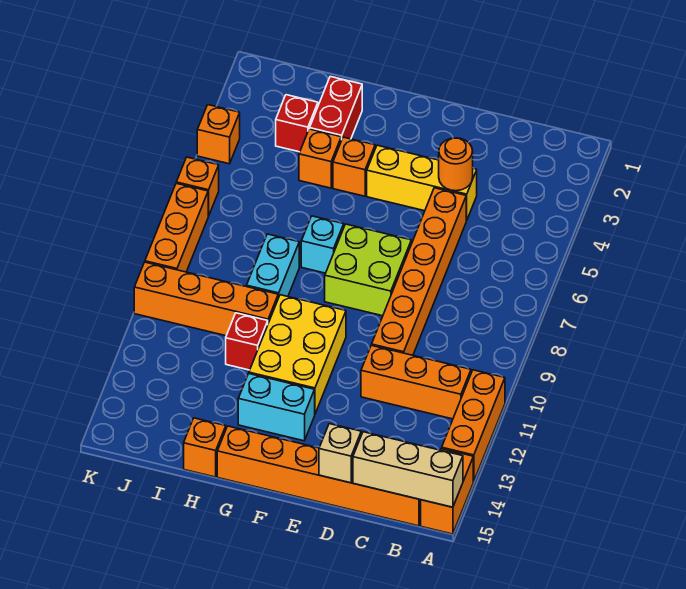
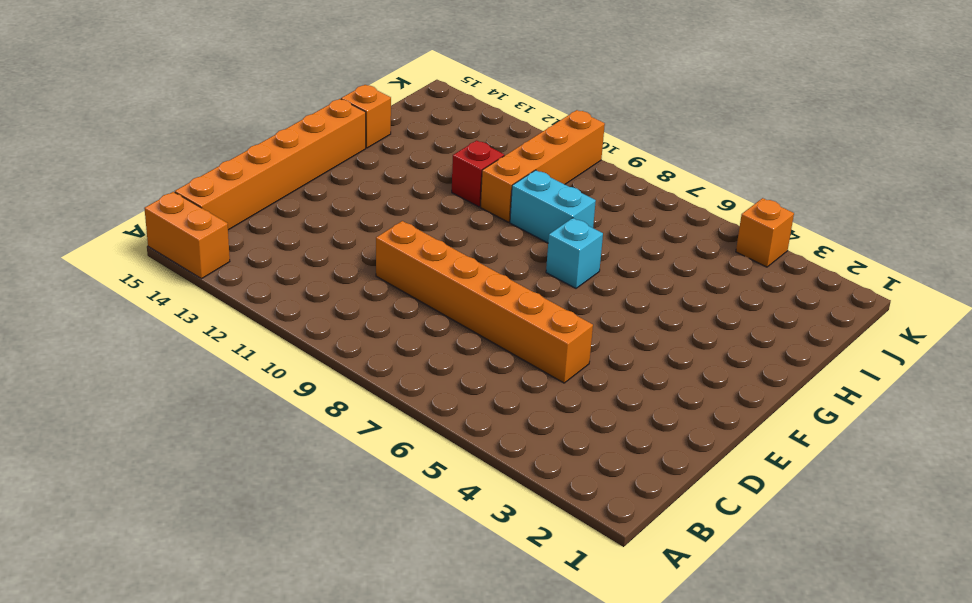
none -> orange brick A11:A13 level 1
none -> orange brick B11:D11 level 1
none -> yellow brick D4:F4 level 1

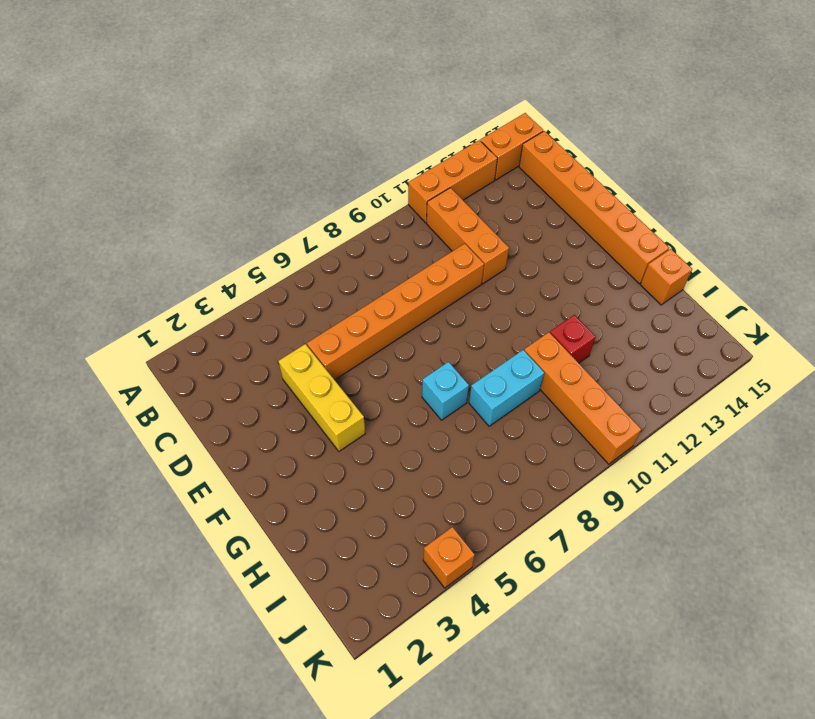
none -> lime brick E7:F8 level 1
none -> yellow brick F10:G12 level 1
none -> cyan brick F13:G13 level 1

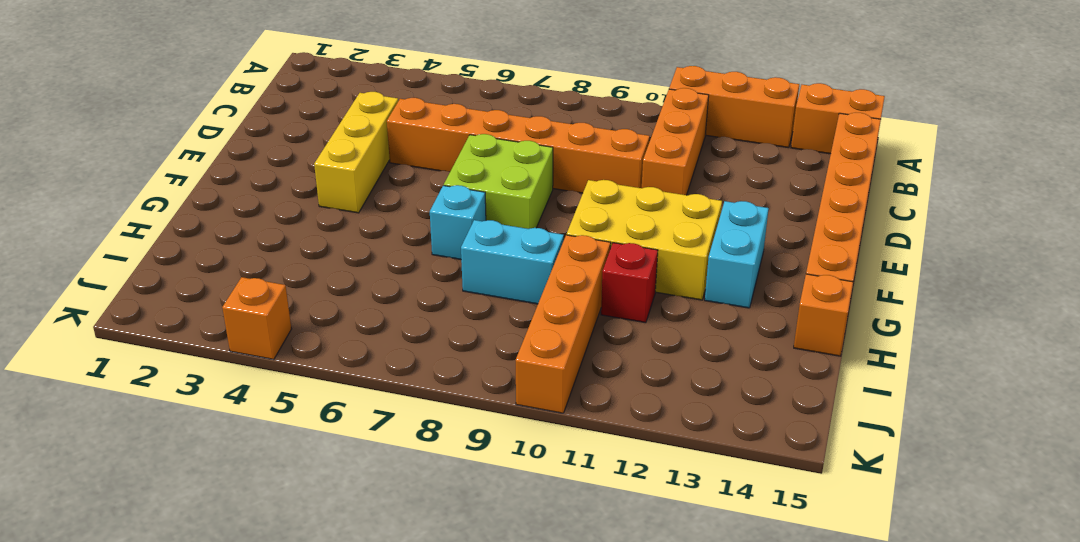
none -> orange brick G4 level 1
none -> red brick H2:H3 level 1
none -> orange brick H4 level 1

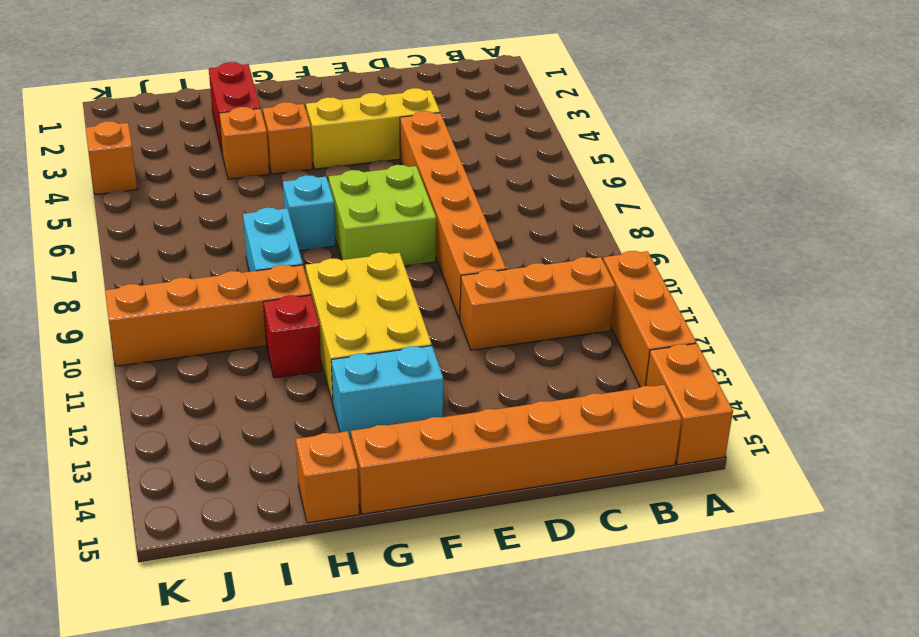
none -> red brick I3 level 1
none -> orange brick K6 level 1
none -> orange brick K7:K9 level 1

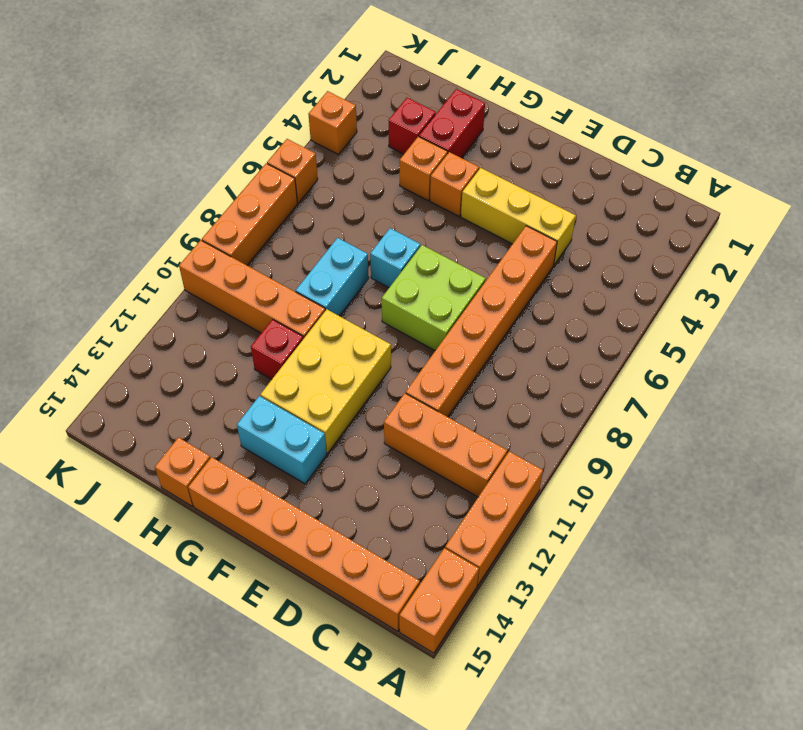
none -> tan brick A15:C15 level 2
none -> orange round brick D4 level 2
none -> tan brick D15 level 2

